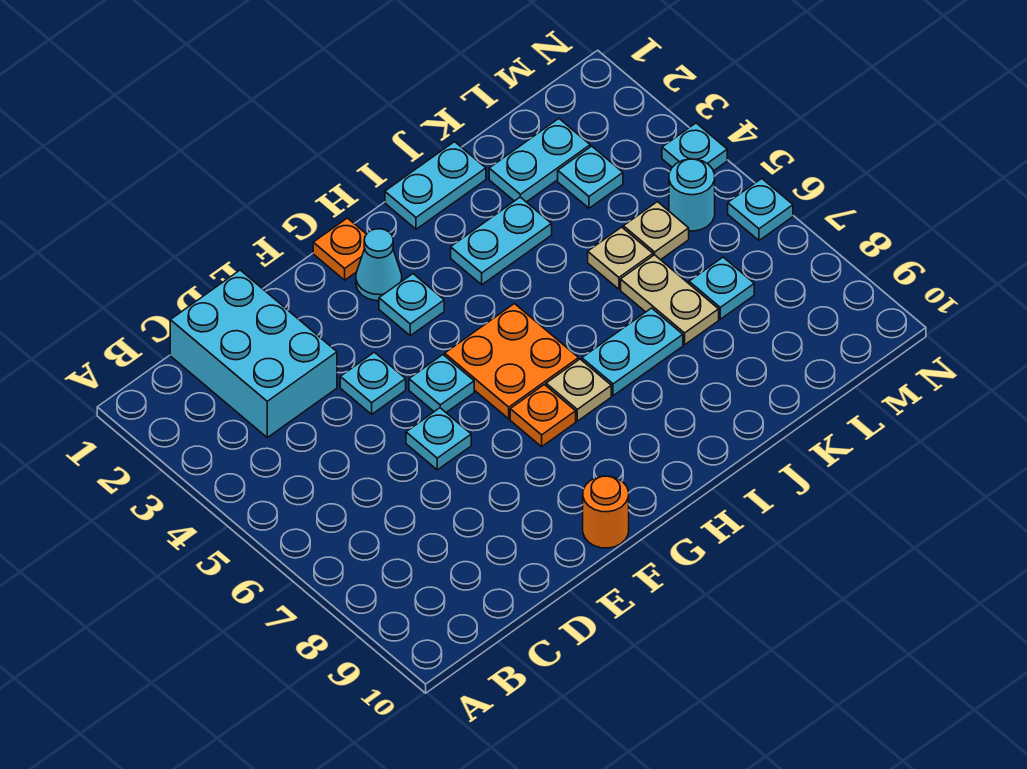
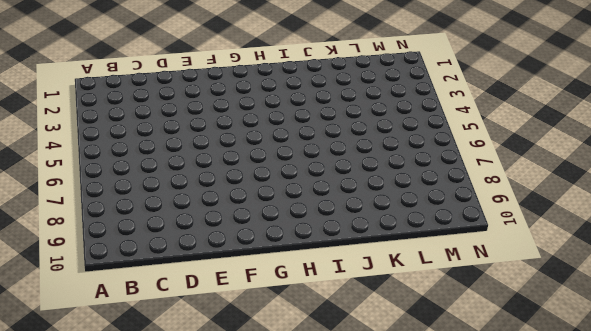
none -> cyan brick C1:D3 level 1
none -> cyan plate E4 level 1
none -> cyan plate E6 level 1

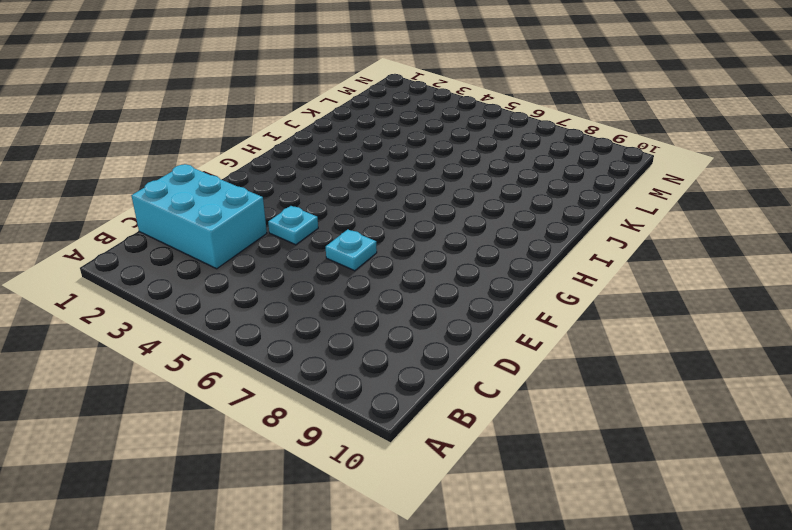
none -> cyan plate F5 level 1
none -> orange round brick F10 level 1
none -> orange plate G1 level 1

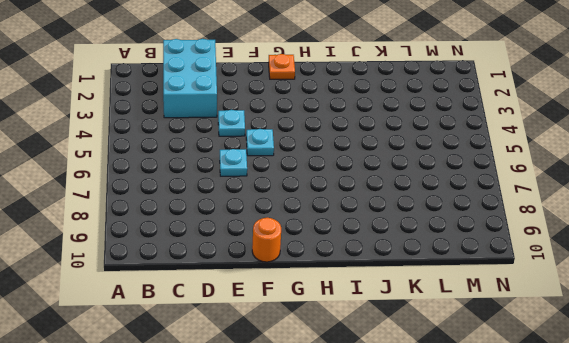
none -> cyan cone G2 level 1
none -> cyan plate G3 level 1
none -> orange plate G5:H6 level 1

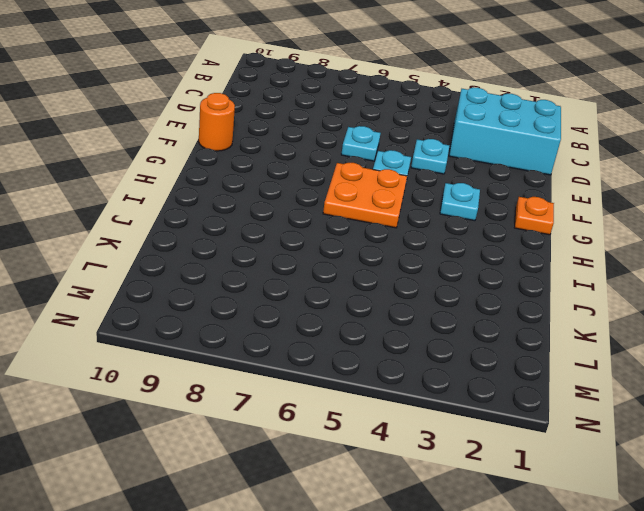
none -> cyan cone G2 level 1
none -> orange plate G7 level 1
none -> tan plate H7 level 1

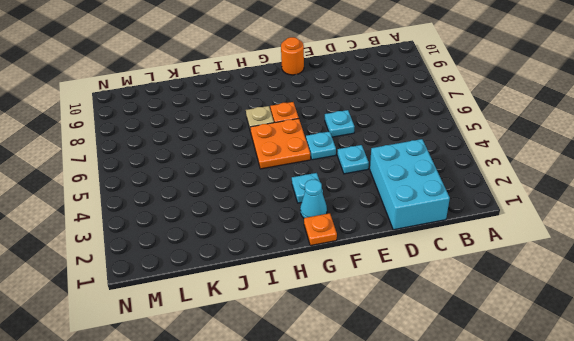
none -> cyan plate I1:J1 level 1
none -> cyan plate I3:J3 level 1
none -> cyan plate I7:J7 level 1

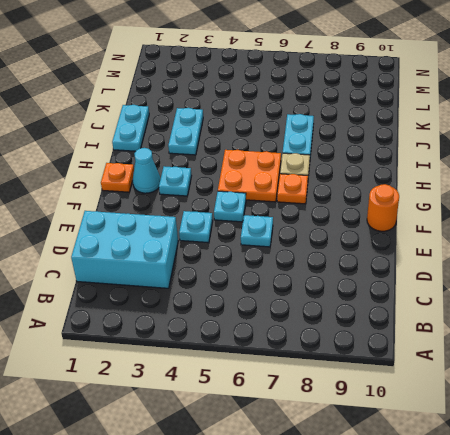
none -> cyan plate K2:L2 level 1
none -> tan plate K5 level 1
none -> tan plate K6:K7 level 1

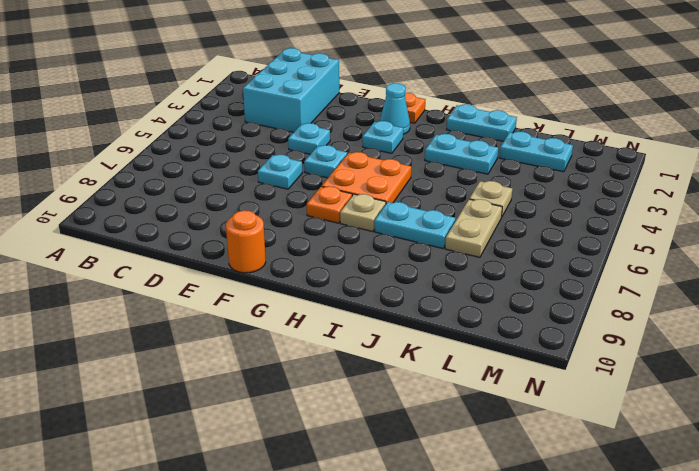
none -> cyan plate L3 level 1
none -> tan plate L5 level 1
none -> cyan plate L7 level 1

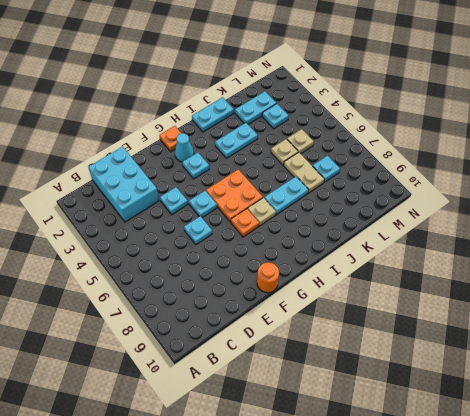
none -> cyan round brick M5 level 1
none -> cyan plate N4 level 1
none -> cyan plate N6 level 1

